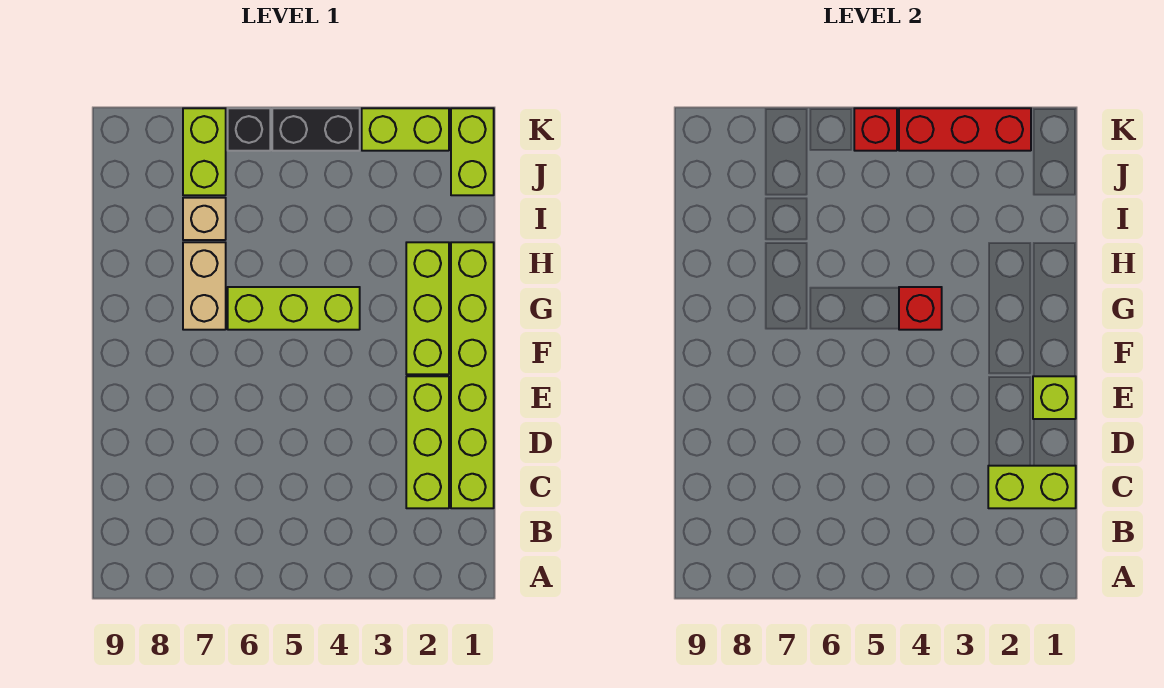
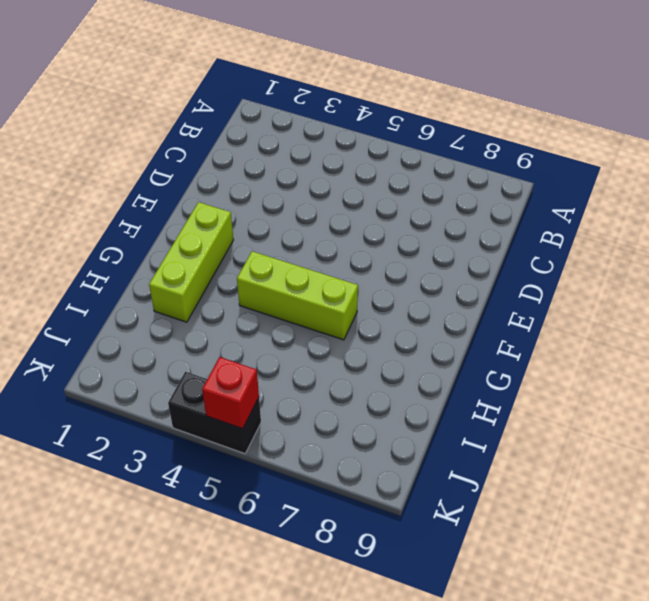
none -> lime brick C1:H1 level 1
none -> lime brick C2:E2 level 1
none -> tan brick G7:H7 level 1

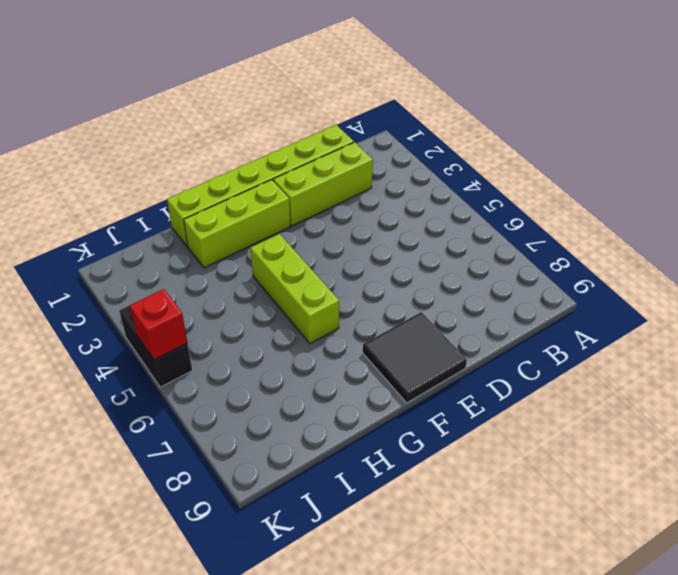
black tile E8:F9 level 1 -> none
none -> tan brick G7:H7 level 1
none -> tan brick I7 level 1
none -> lime brick J1:K1 level 1

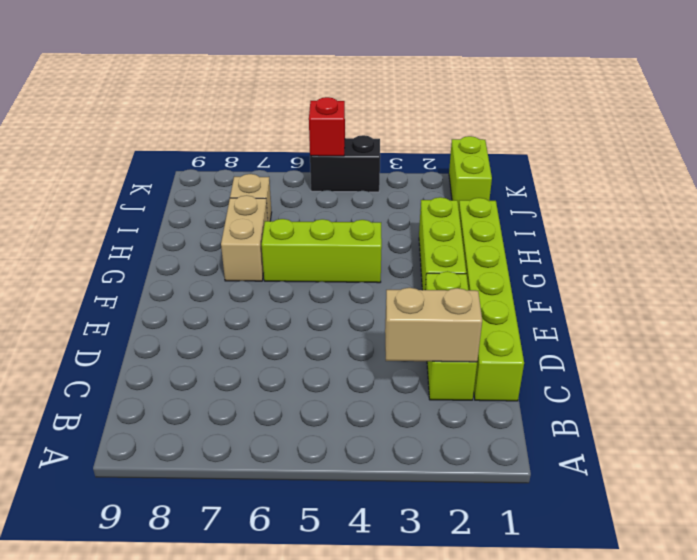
tan brick C2:C3 level 2 -> lime brick C1:C2 level 2
none -> lime brick J7:K7 level 1
none -> lime brick K2:K3 level 1
none -> black brick K6 level 1

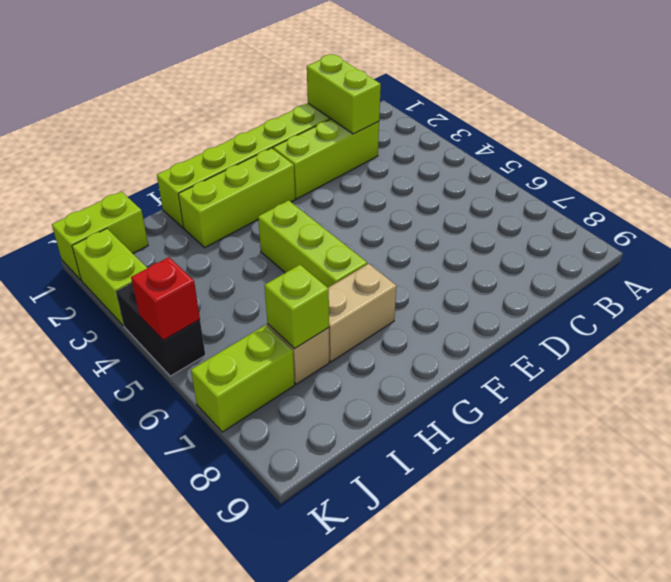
lime brick I7 level 2 -> lime brick E1 level 2
none -> black brick K6 level 1
none -> red brick G4 level 2
none -> red brick K2:K4 level 2

